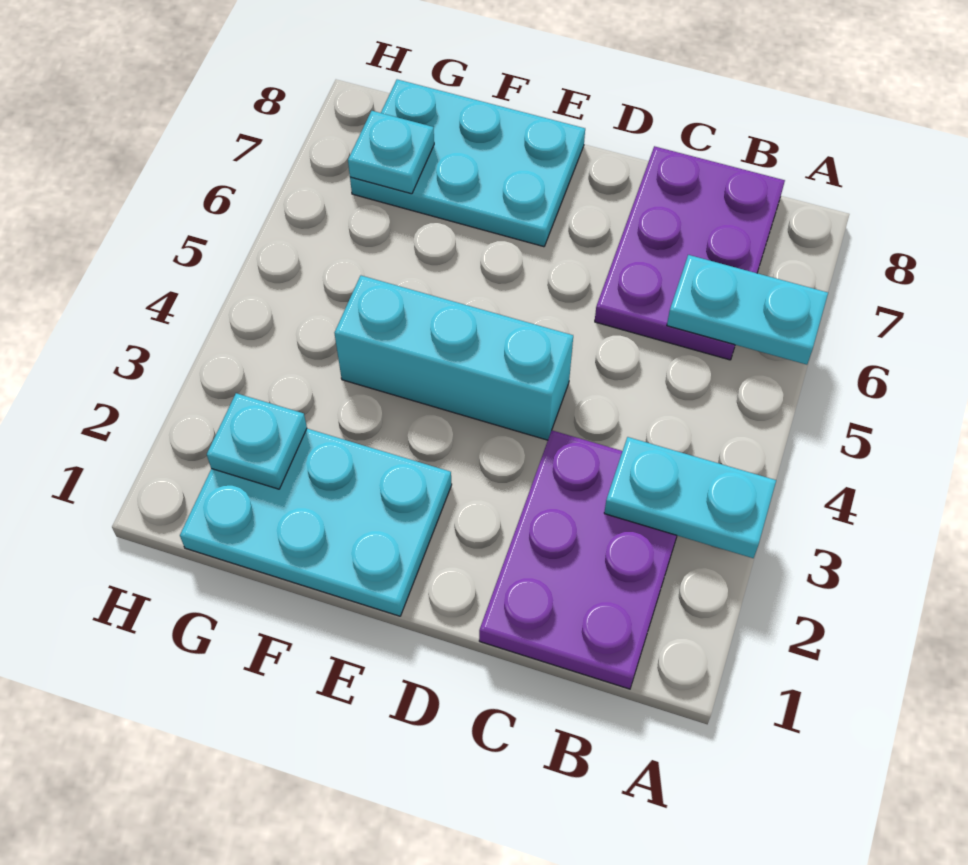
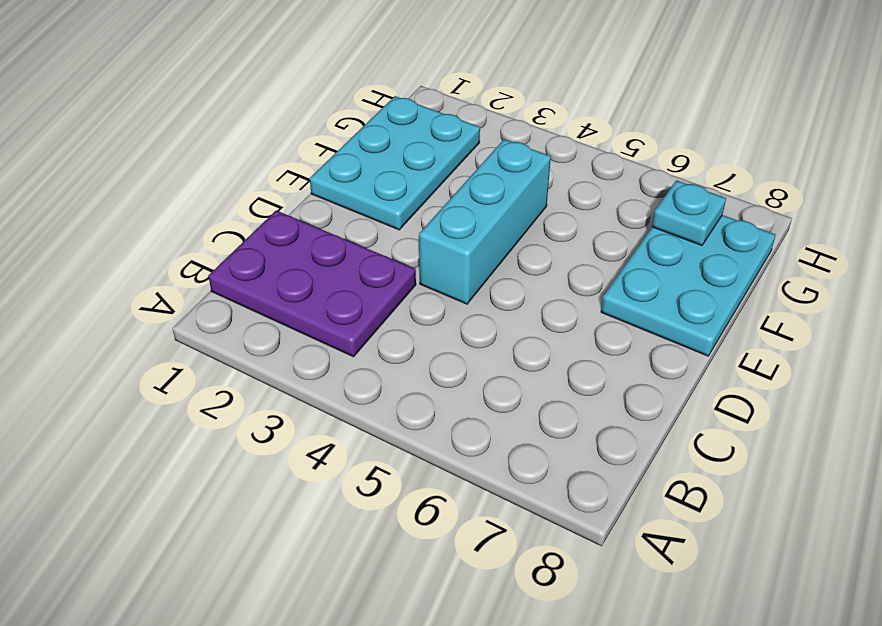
none -> purple plate B6:C8 level 1
none -> cyan plate A3:B3 level 2

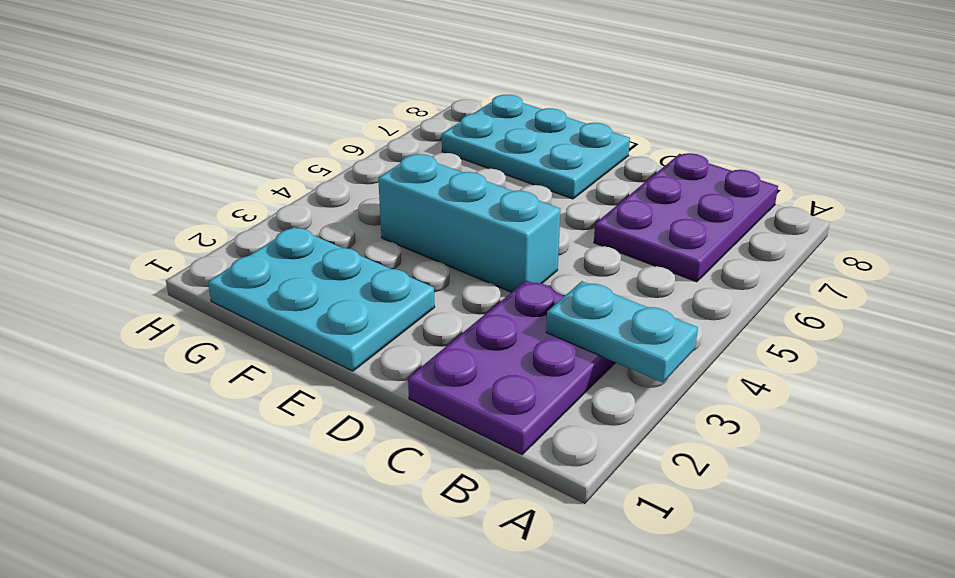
none -> cyan plate A6:B6 level 2
none -> cyan plate G2 level 2

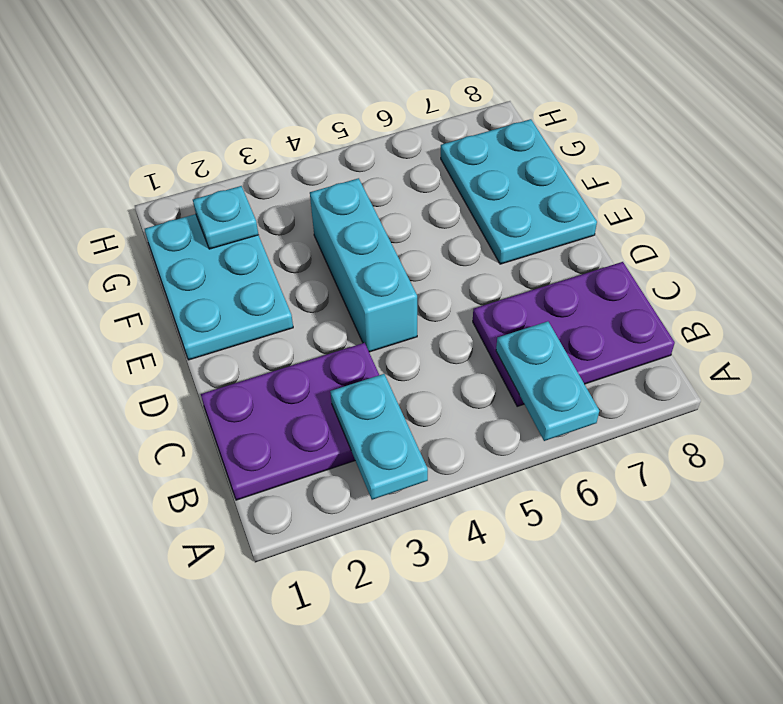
none -> cyan plate G7 level 2

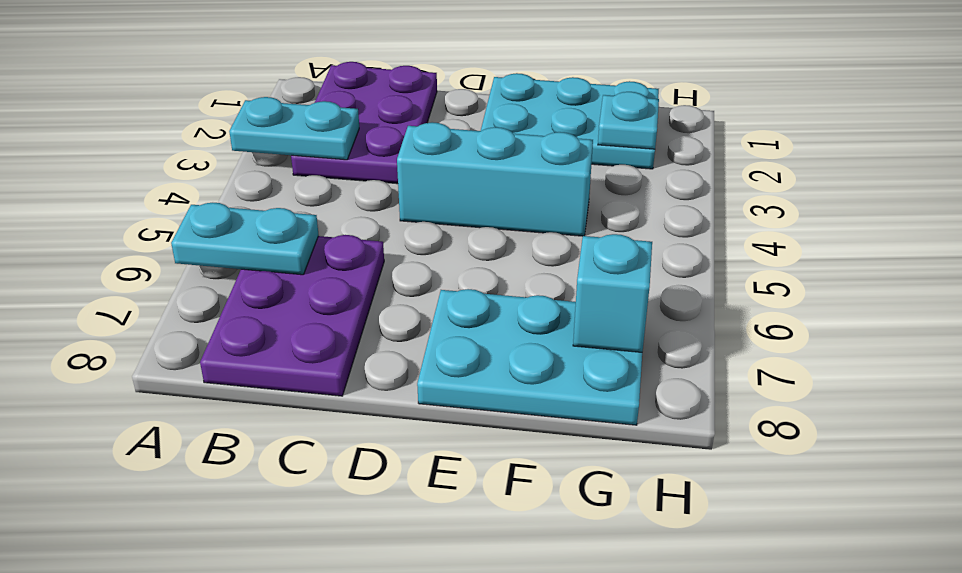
cyan brick G7 level 2 -> cyan plate G7 level 2

